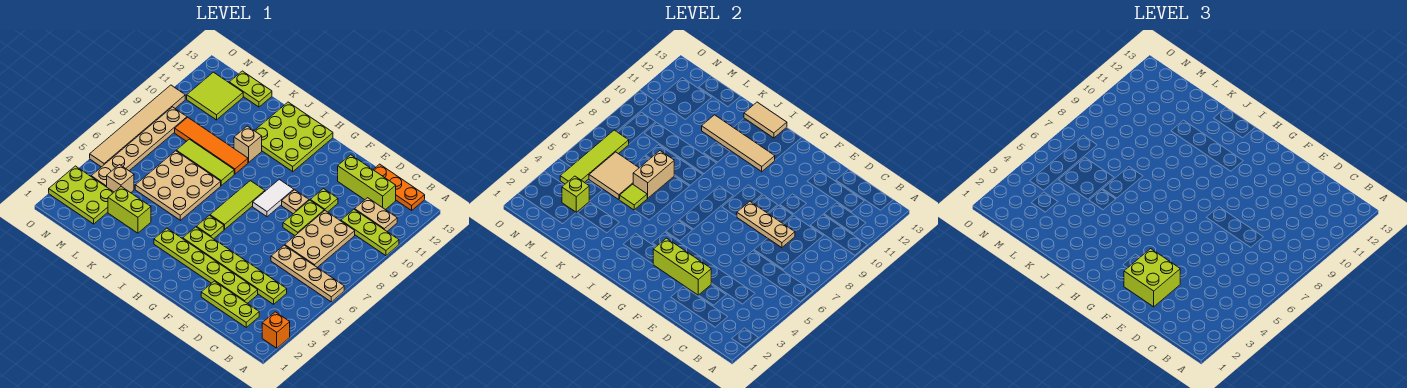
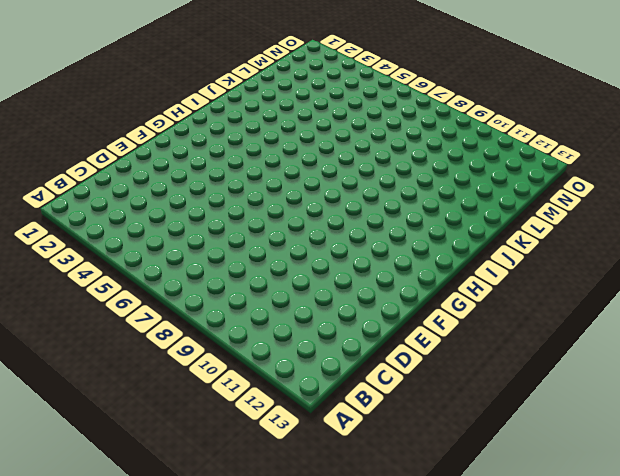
none -> orange brick A2 level 1
none -> tan plate A6:D6 level 1
none -> lime plate A10:C10 level 1
none -> tan plate B11:C11 level 1

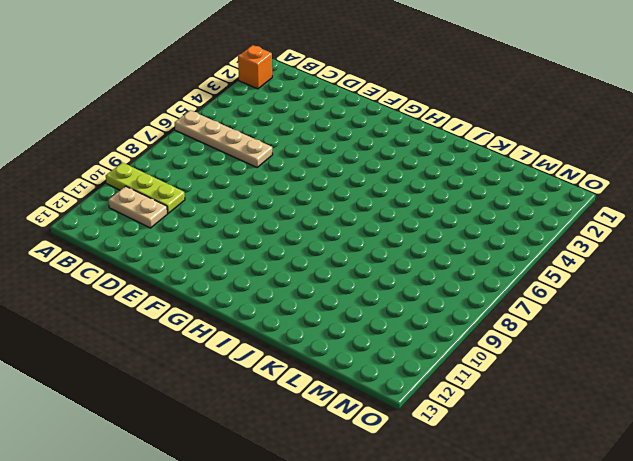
none -> orange plate B13:D13 level 1
none -> lime plate C2:E2 level 1
none -> lime plate C4:H4 level 1
none -> tan plate C7:D9 level 1

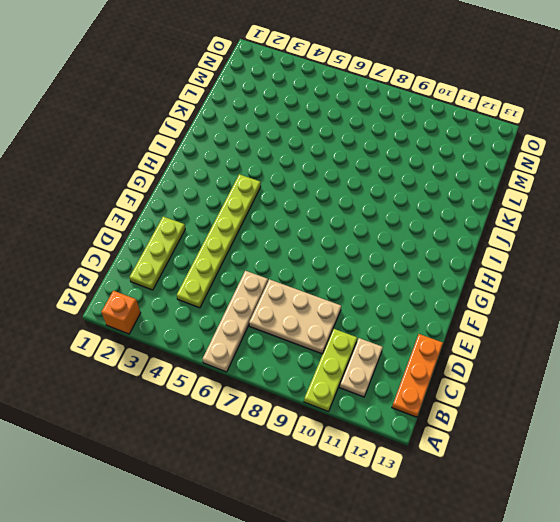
none -> lime brick C12:E12 level 1
none -> lime plate D3:I3 level 1
none -> lime plate E8:E9 level 1
none -> lime plate E10 level 1

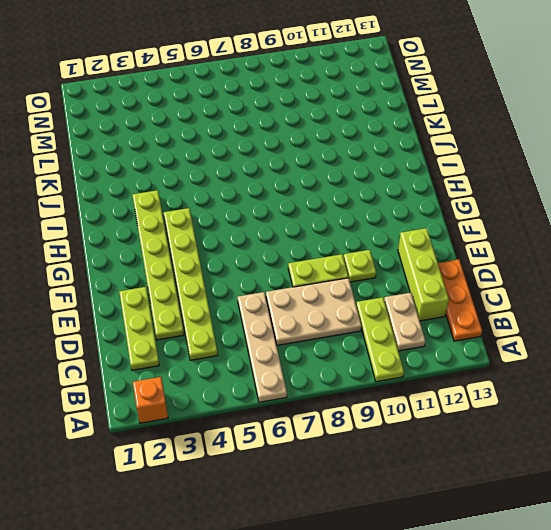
none -> tan plate F9 level 1
none -> white tile G8:G9 level 1
none -> lime plate H5 level 1
none -> lime tile H6:H8 level 1

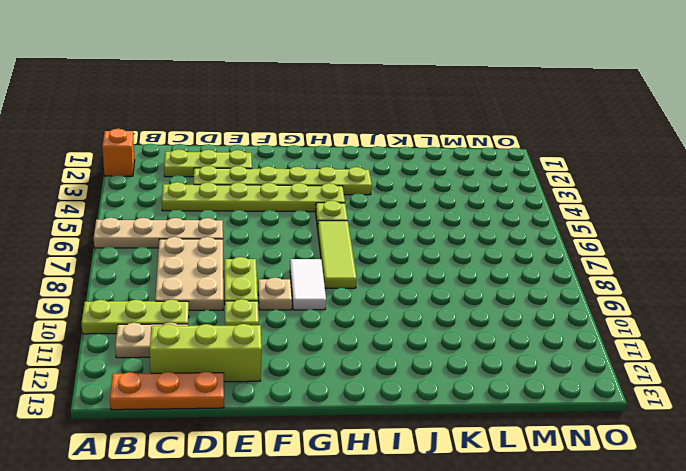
none -> lime plate H11:J13 level 1
none -> tan plate J5:L7 level 1
none -> lime tile J8:L8 level 1
none -> orange tile J9:M9 level 1

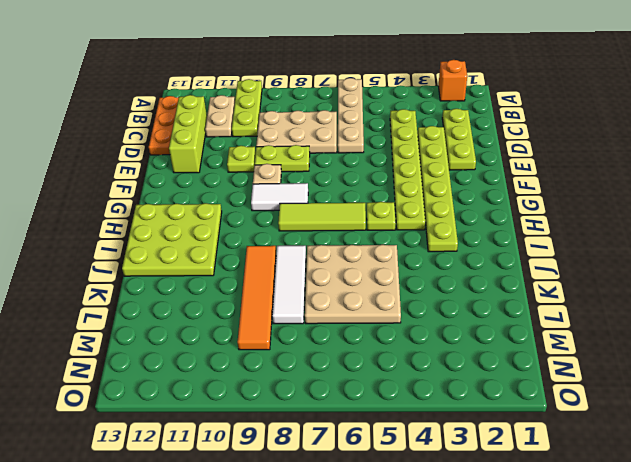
white tile J8:L8 level 1 -> lime tile J8:L8 level 1
none -> tan brick J10 level 1
none -> lime brick K3:L3 level 1
none -> lime plate L13:M13 level 1
none -> lime plate M2:O3 level 1

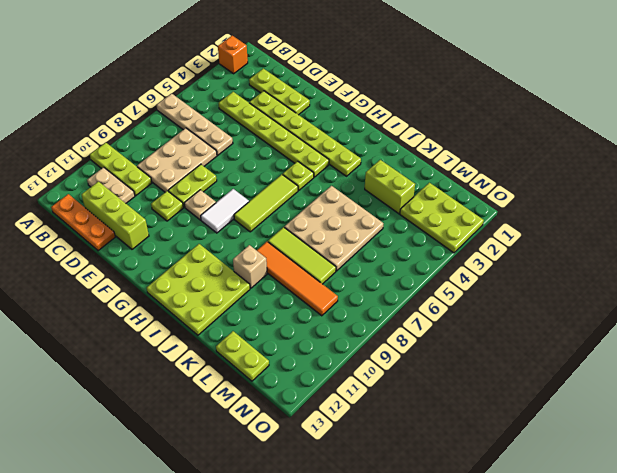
none -> tan brick M4 level 1
none -> lime tile M11:N12 level 1
none -> tan plate N4:N9 level 1
none -> tan tile O5:O10 level 1

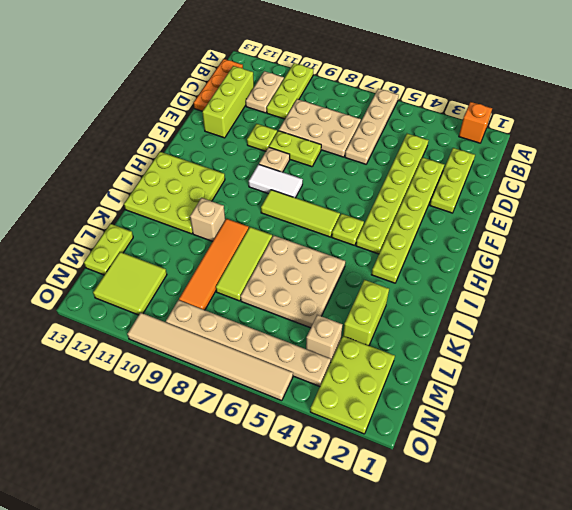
none -> tan plate D8:F8 level 2
none -> lime brick E3:G3 level 2
none -> tan tile H11:K11 level 2
none -> tan tile I13:J13 level 2

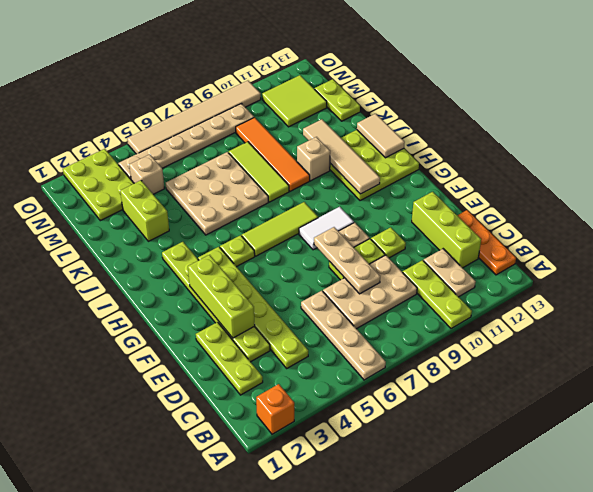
none -> lime tile K5 level 2
none -> tan brick K6:K7 level 2
none -> tan tile L5:M6 level 2
none -> lime brick M3 level 2

